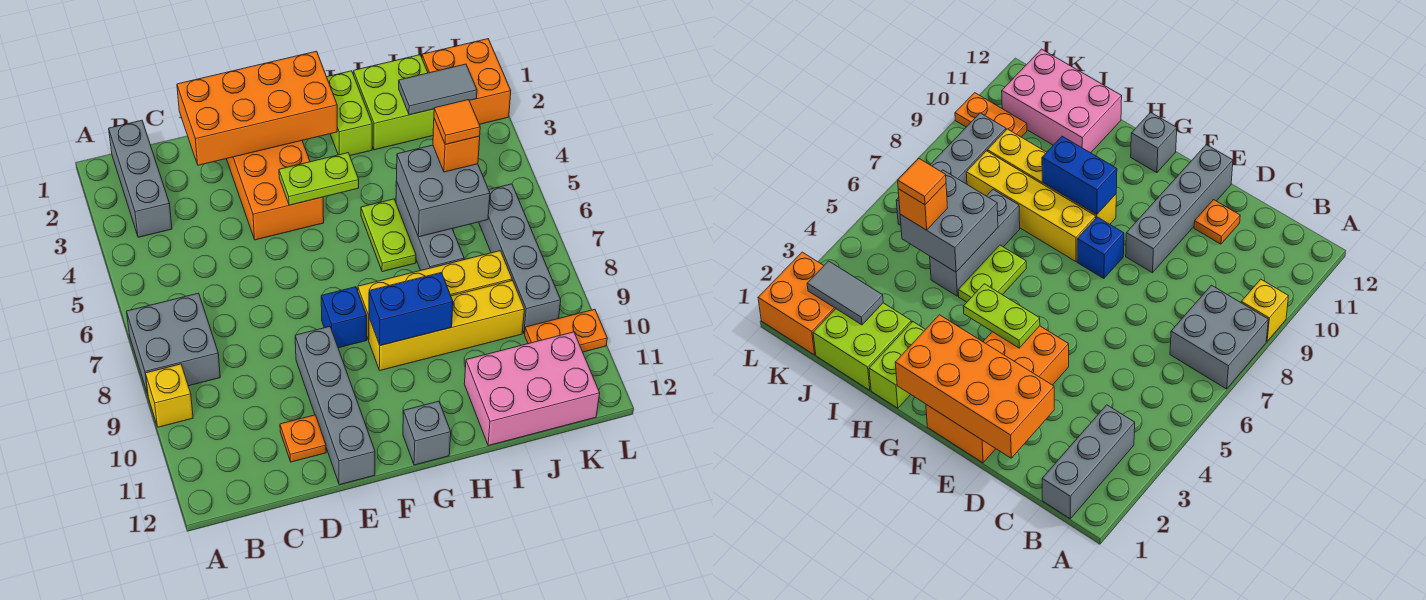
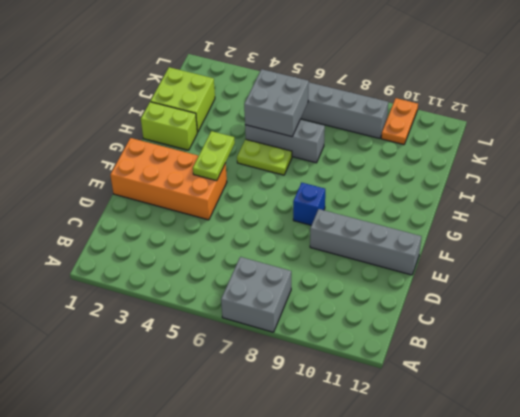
none -> yellow brick A9 level 1
none -> grey brick B1:B3 level 1
none -> orange plate D11 level 1

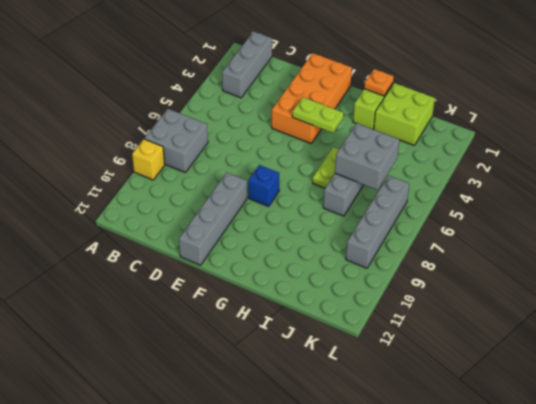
orange plate H1 level 2 -> orange plate D11 level 1
none -> yellow brick G8:J8 level 1
none -> yellow brick G9:J9 level 1
none -> grey brick G12 level 1

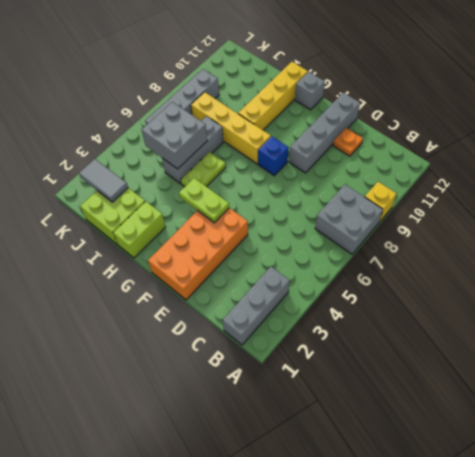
yellow brick H9:H12 level 1 -> yellow brick G9:J9 level 1
none -> pink brick I11:K12 level 1
none -> orange brick K1:L2 level 1
none -> orange plate K10:L10 level 1

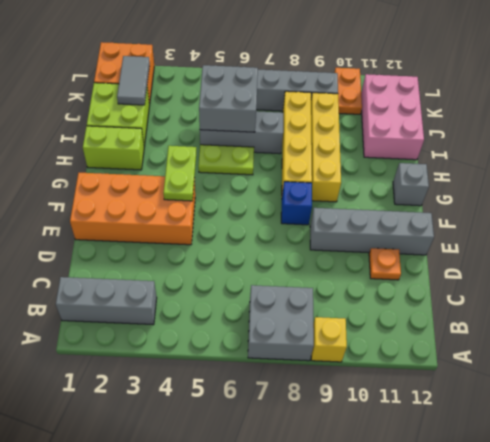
none -> orange brick D1:G2 level 2
none -> blue brick G9:H9 level 2
none -> orange brick J5 level 3

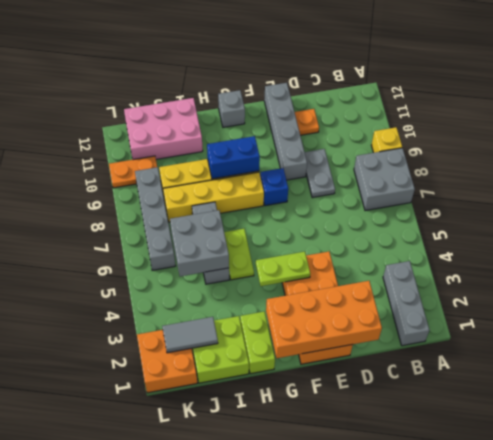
grey plate D8:D9 level 1 -> none
none -> orange brick J5 level 3
none -> orange tile J5 level 4

